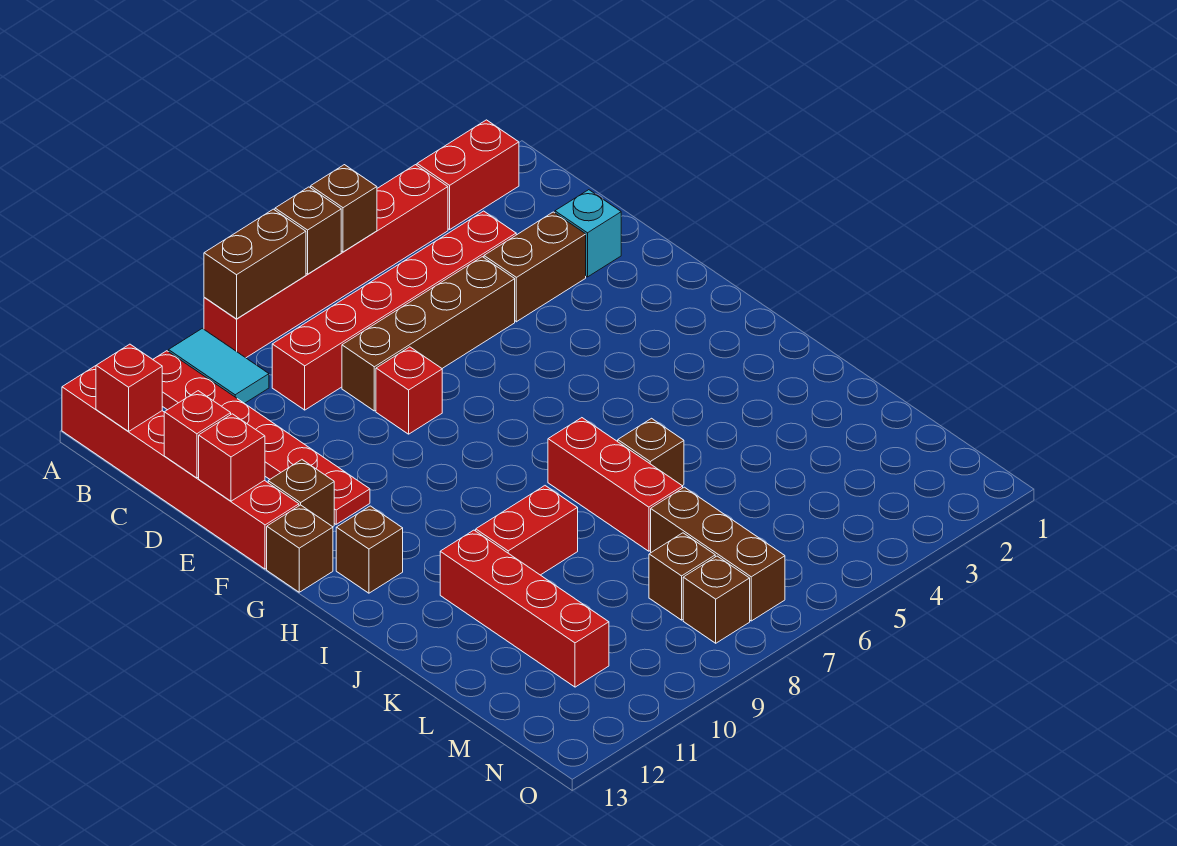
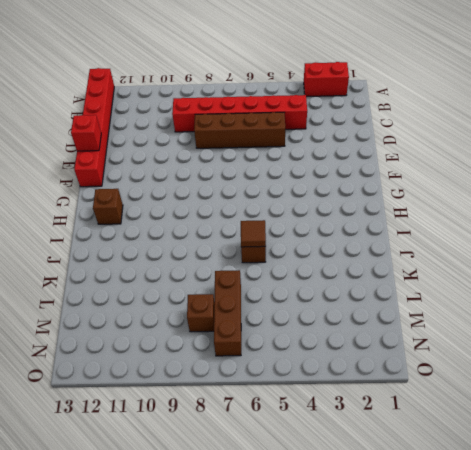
brown tile J6 level 2 -> none
none -> red brick A4:A9 level 1
none -> cyan tile A10:B10 level 1
none -> red plate A11:F11 level 1

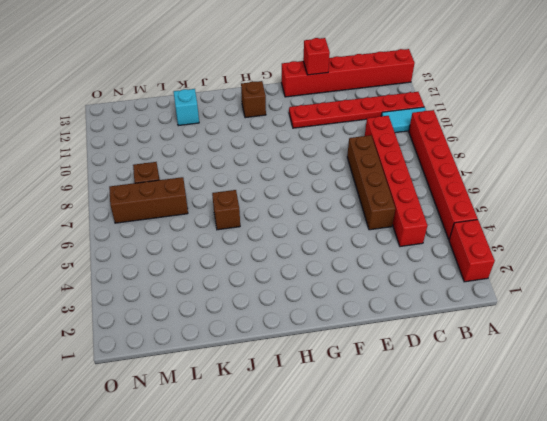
cyan brick K12 level 1 -> cyan brick D2 level 1
none -> brown brick D3:D4 level 1
none -> red brick E8 level 1
none -> brown brick F12 level 1

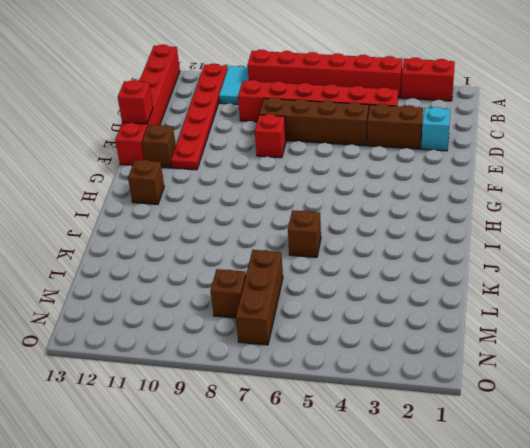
none -> brown brick G13 level 1
none -> red brick I7:K7 level 1
none -> red brick J9:J10 level 1

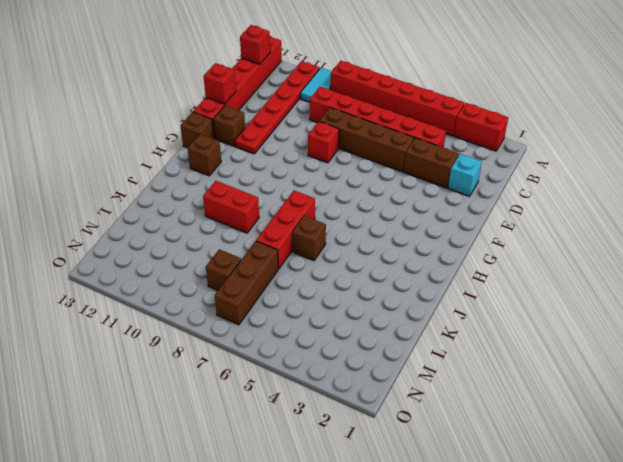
none -> red brick J11:M11 level 1
none -> brown brick N8 level 1
none -> brown brick A6 level 2

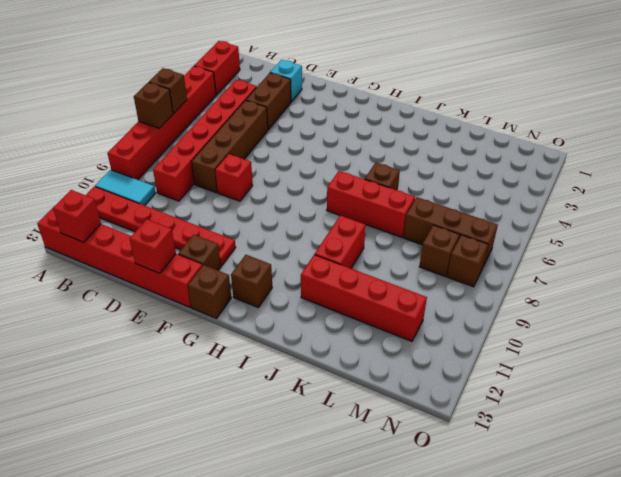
none -> brown brick A8:A9 level 2
none -> red brick D13 level 2

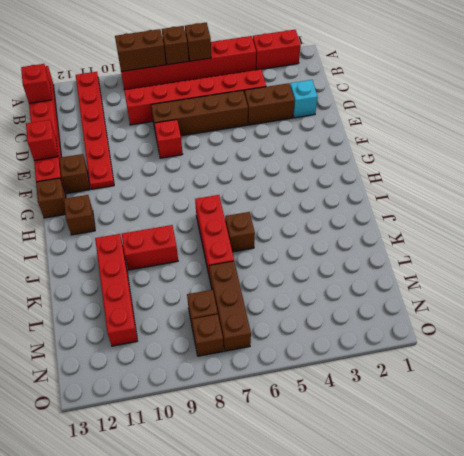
none -> cyan tile A10:B10 level 1
none -> red brick D13 level 2

